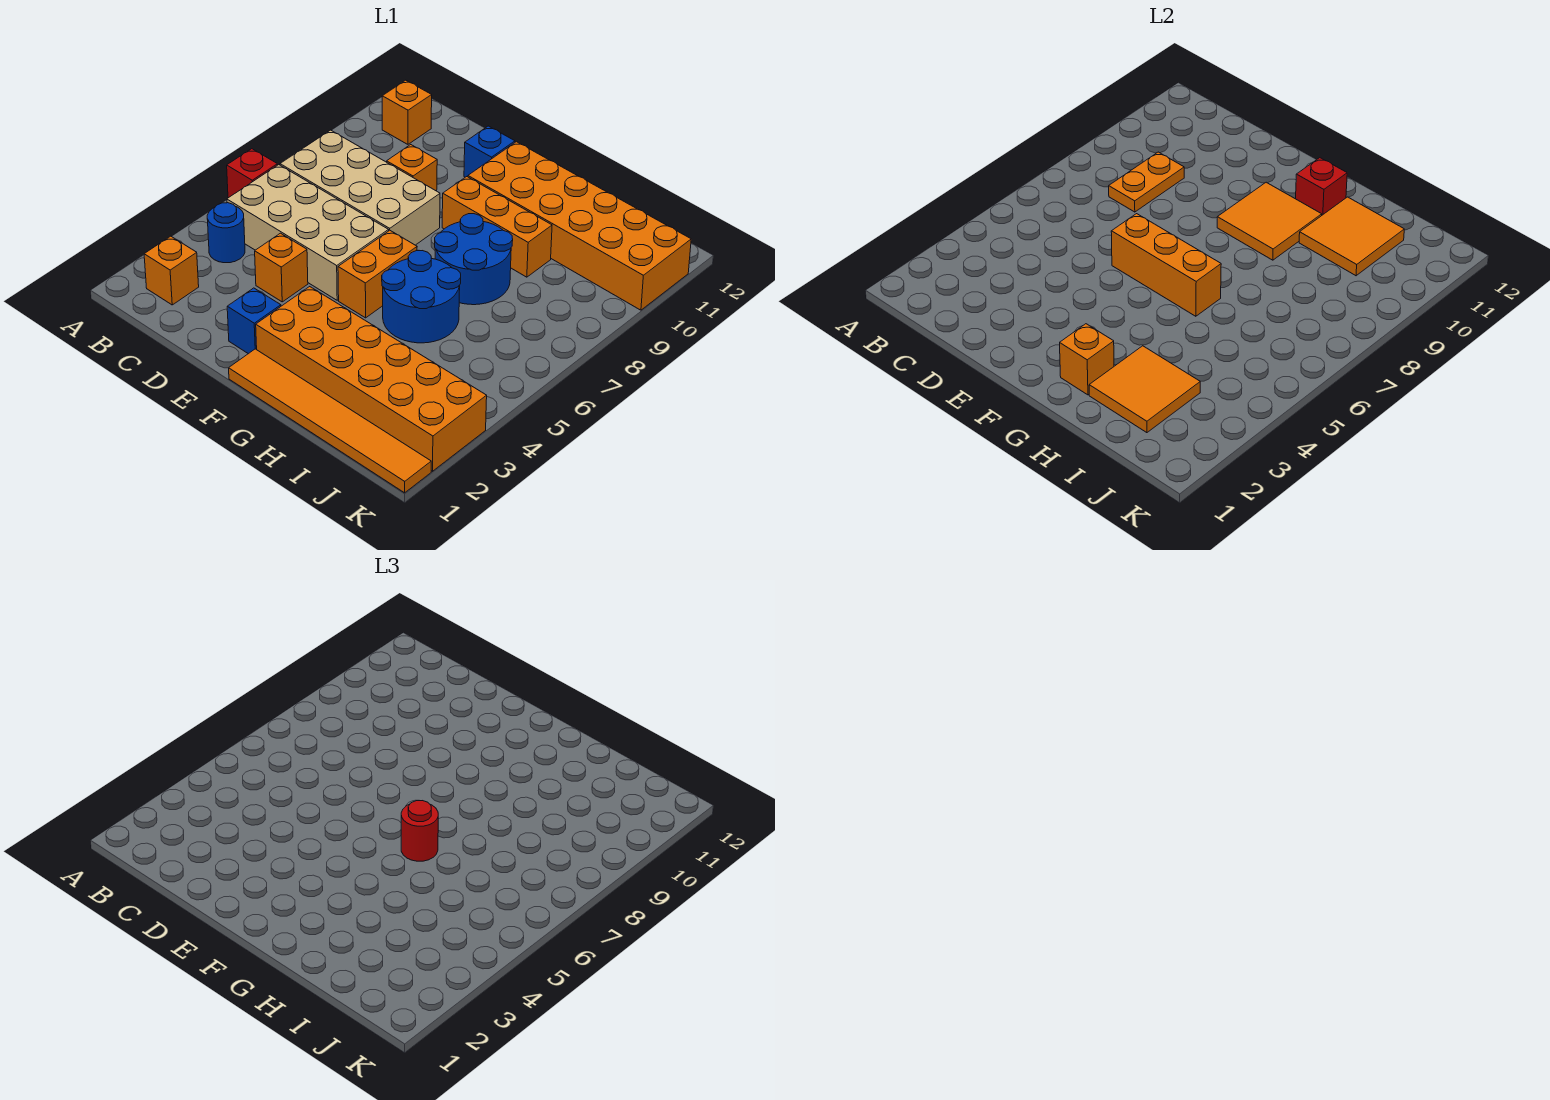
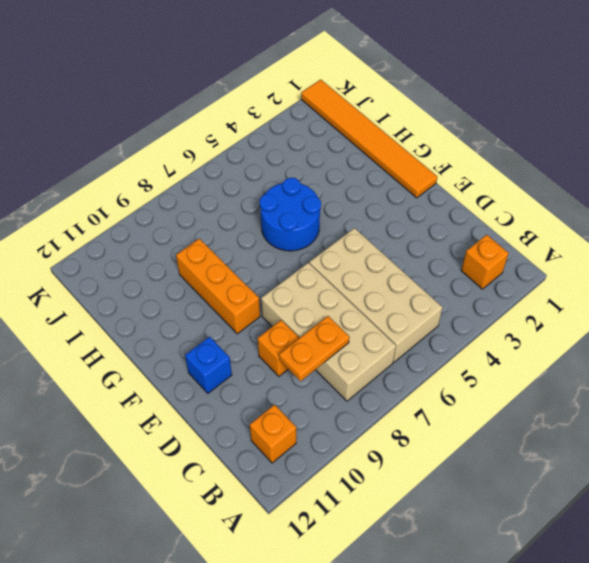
none -> red brick A6 level 1
none -> blue round brick B4 level 1
none -> orange brick D4 level 1

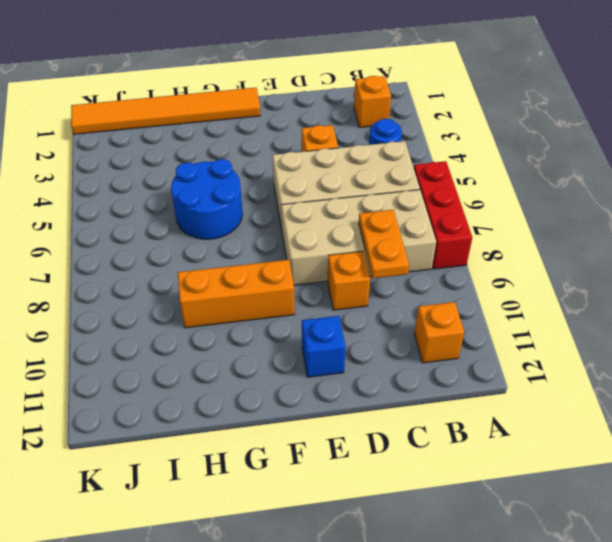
red brick A6:A8 level 1 -> red brick A6 level 1
none -> blue brick E2 level 1
none -> orange brick F2:K3 level 1
none -> orange brick F5:F6 level 1

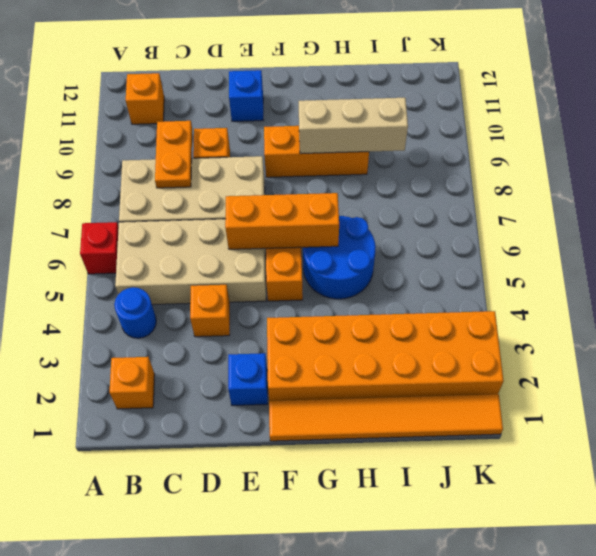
tan brick G9:I9 level 2 -> orange tile F9:G10 level 2
none -> orange brick F10:K11 level 1
none -> blue round brick G7:H8 level 1
none -> orange brick G2 level 2

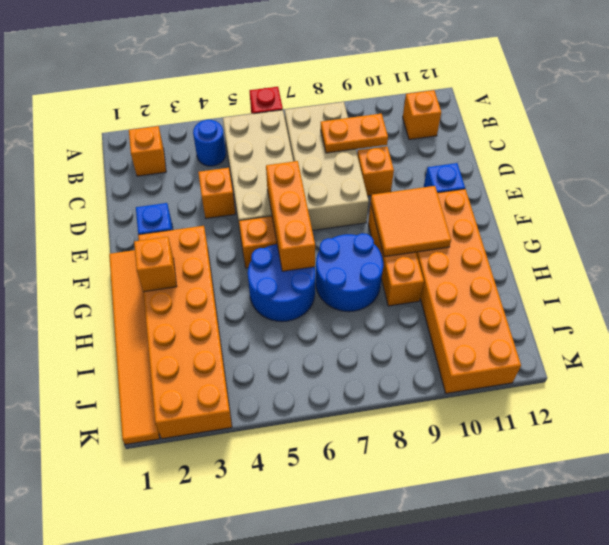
none -> red brick G11 level 2
none -> orange tile H2:I3 level 2
none -> orange tile H10:I11 level 2

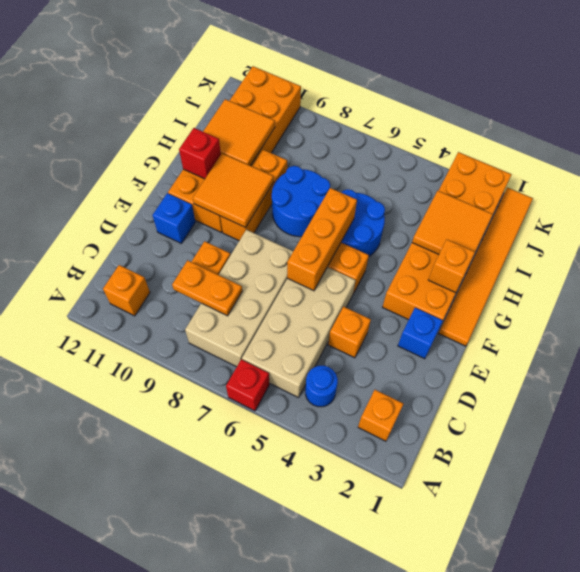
none -> red round brick G6 level 3

